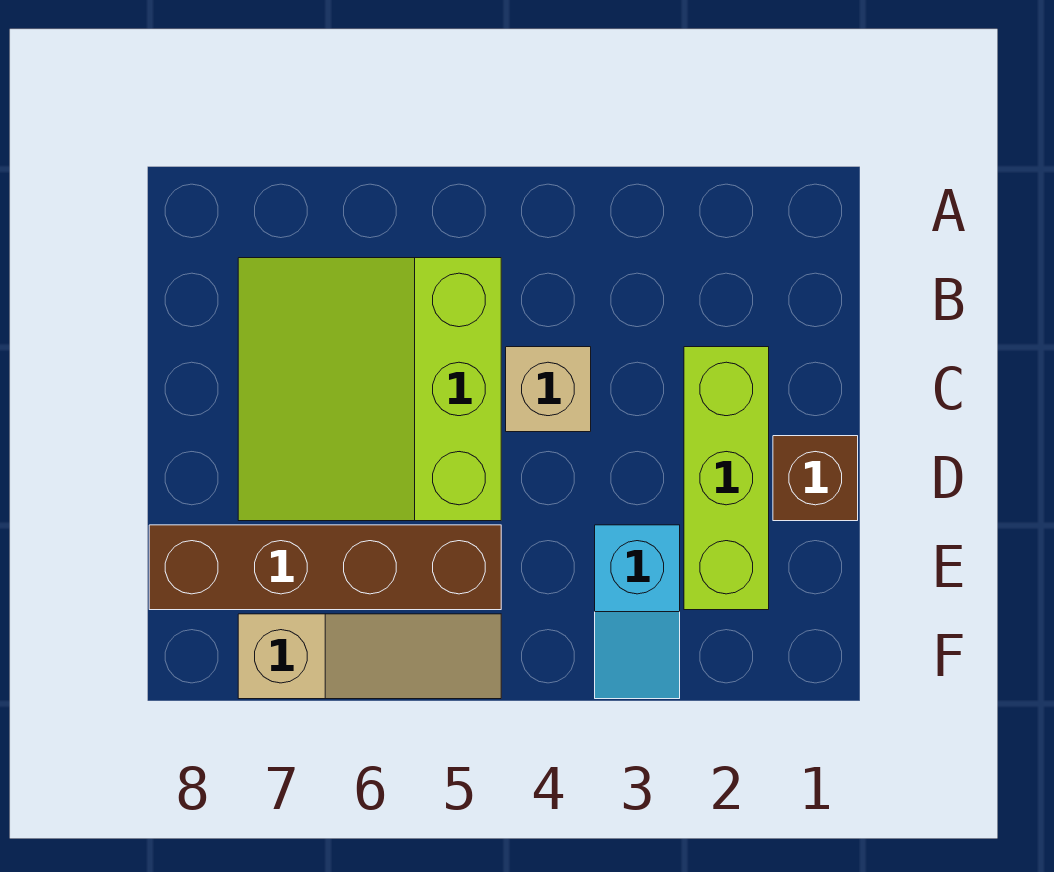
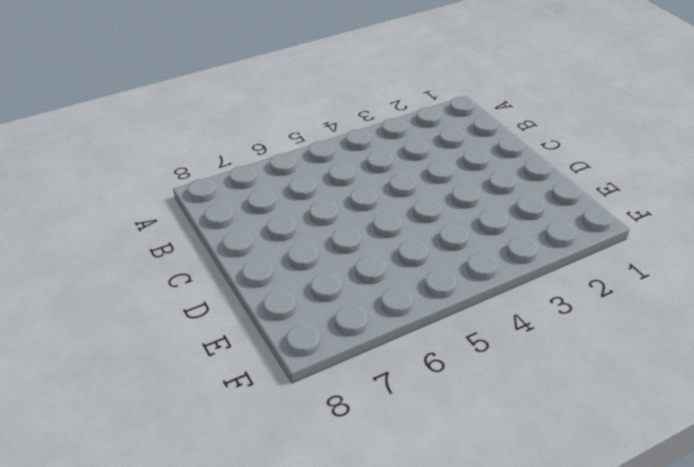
none -> lime slope B5:D7 level 1 top 5
none -> lime brick C2:E2 level 1

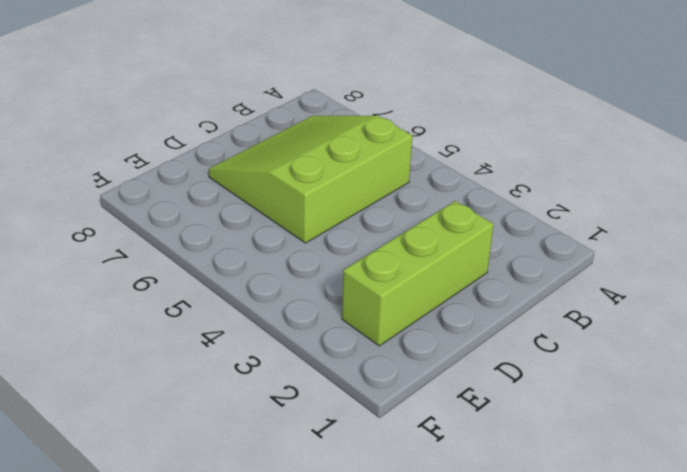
none -> tan brick C4 level 1
none -> brown brick D1 level 1

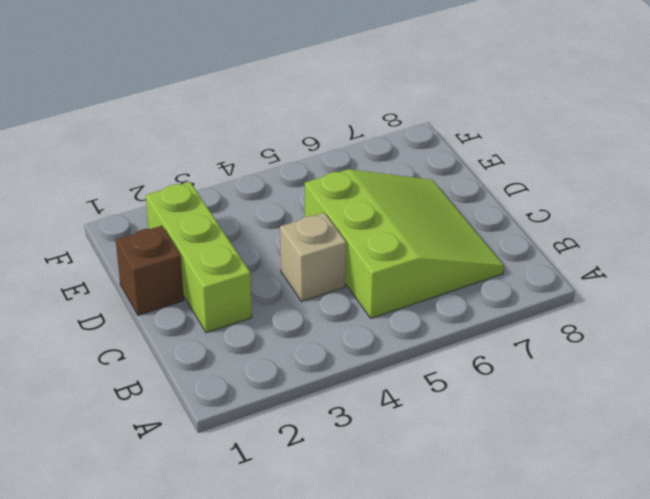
none -> cyan slope E3:F3 level 1 top E
none -> brown brick E5:E8 level 1

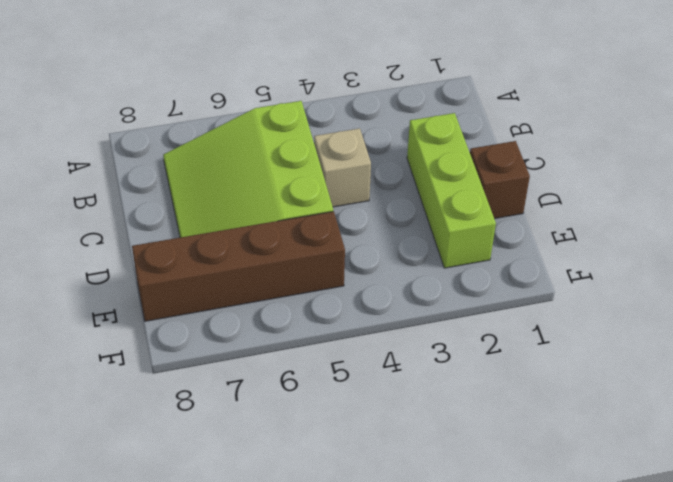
none -> cyan slope E3:F3 level 1 top E
none -> tan slope F5:F7 level 1 top 7

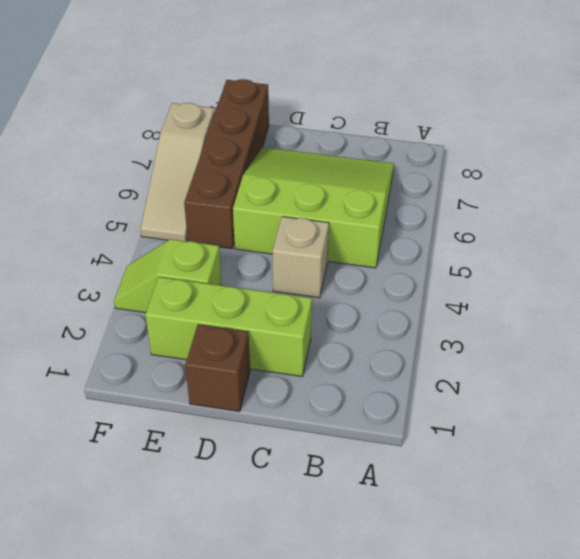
lime slope E3:F3 level 1 top E -> cyan slope E3:F3 level 1 top E

